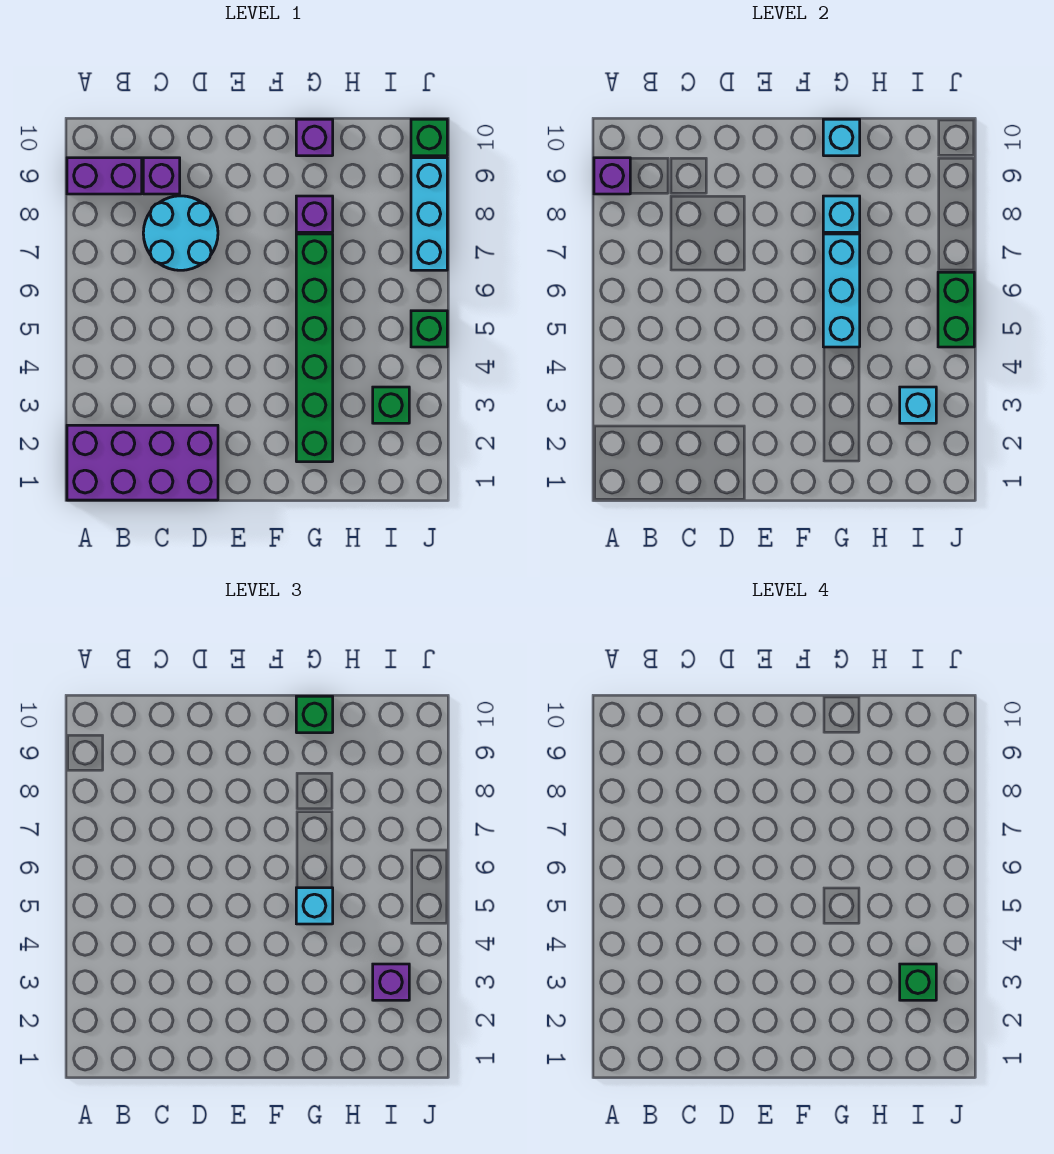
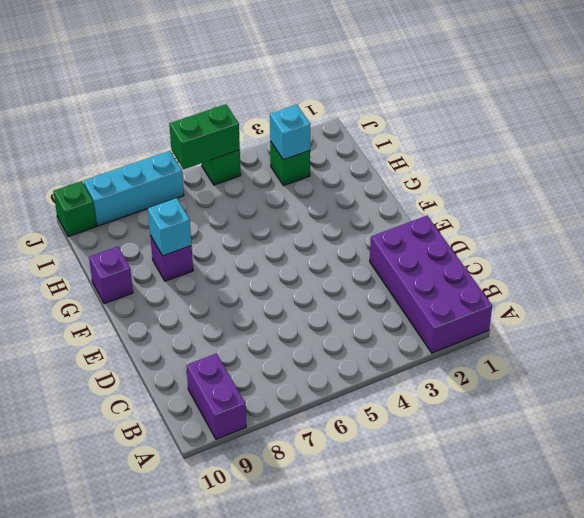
none -> cyan round brick C7:D8 level 1
none -> purple brick C9 level 1
none -> green brick G2:G7 level 1

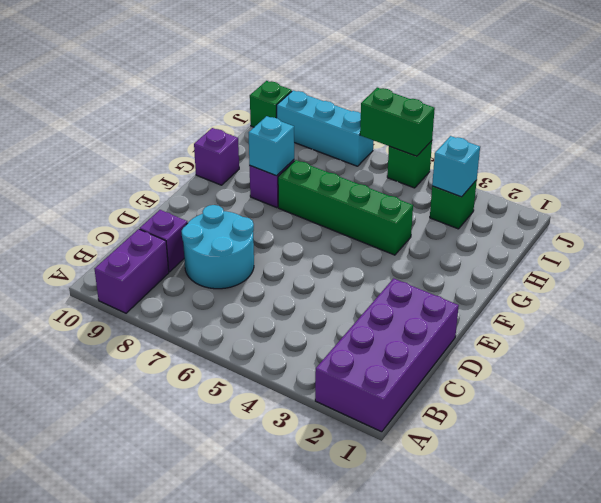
green brick G4:G7 level 1 -> green brick G2:G7 level 1
none -> purple brick A9 level 2
none -> cyan brick G5:G7 level 2
none -> cyan brick G10 level 2

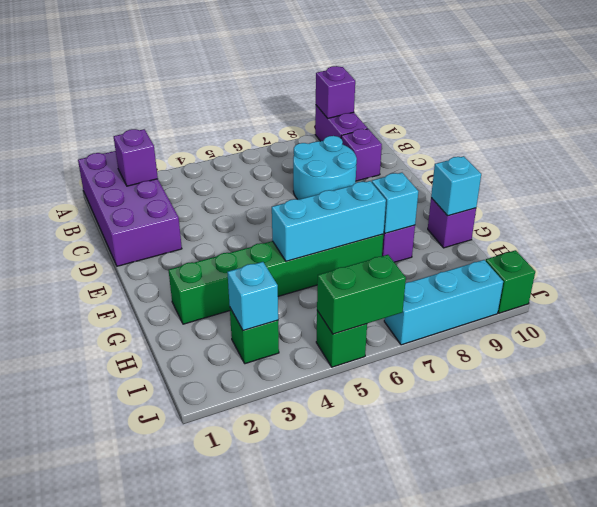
purple brick B2 level 2 -> purple brick I3 level 3
none -> cyan brick G5 level 3
none -> green brick G10 level 3
none -> green brick I3 level 4

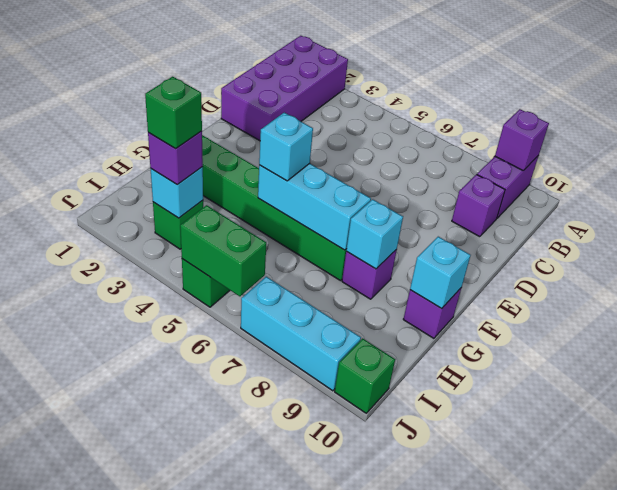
none -> cyan round brick C7:D8 level 1
none -> green brick G10 level 3

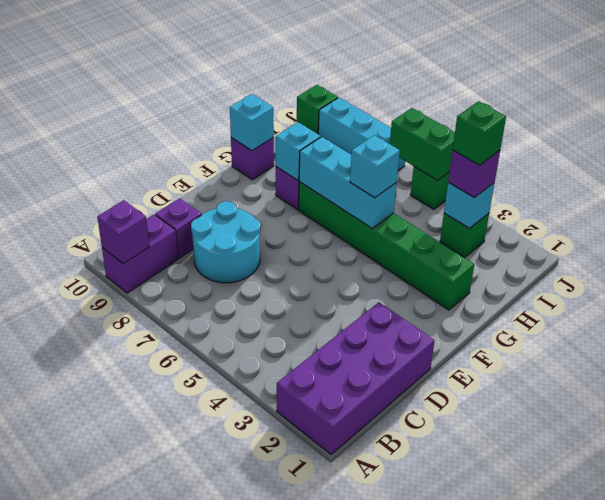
none -> green brick G10 level 3

